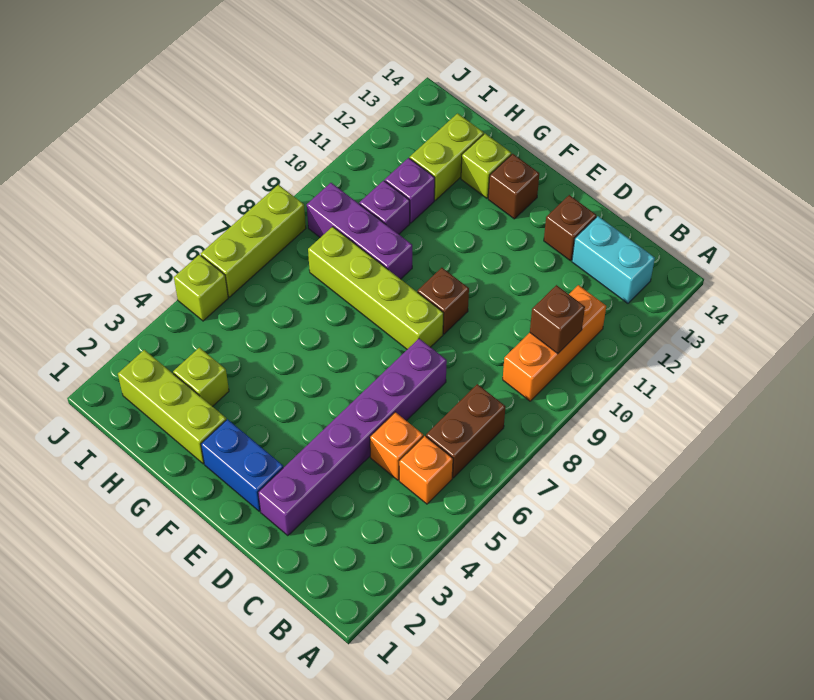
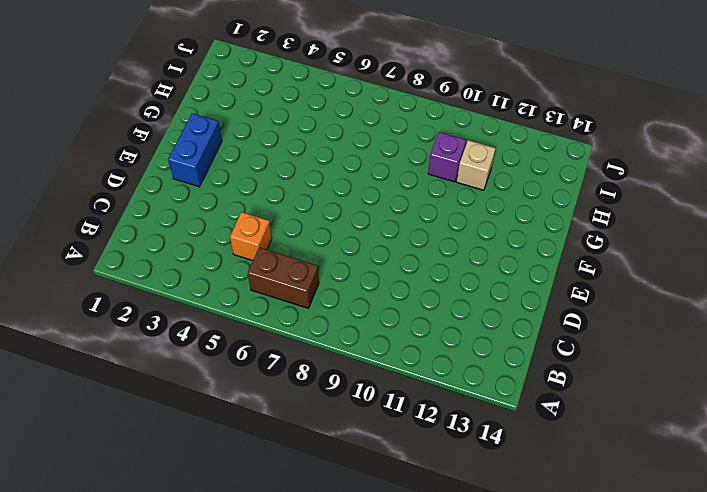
tan brick H11 level 1 -> purple brick H11 level 1
none -> orange brick B5 level 1
none -> orange brick B9:B11 level 1
none -> cyan brick B13:C13 level 1

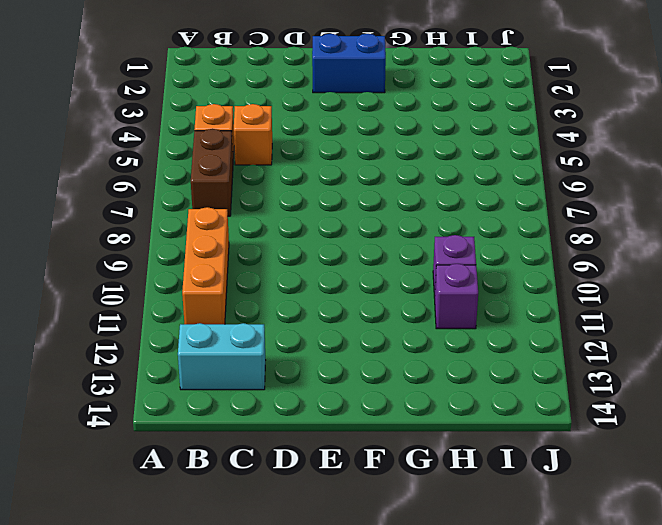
none -> purple brick D2:D7 level 1
none -> brown brick D13 level 1
none -> lime brick E8:H8 level 1

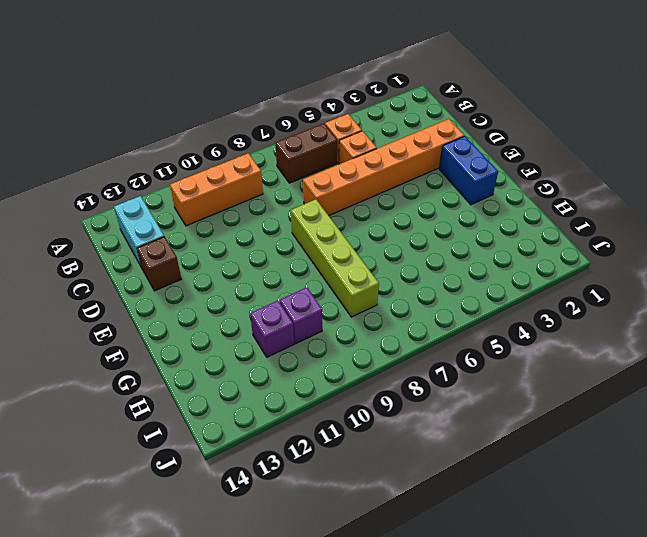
orange brick D2:D7 level 1 -> purple brick D2:D7 level 1
none -> brown brick E9 level 1
none -> brown brick F13 level 1
none -> lime brick G2:I2 level 1

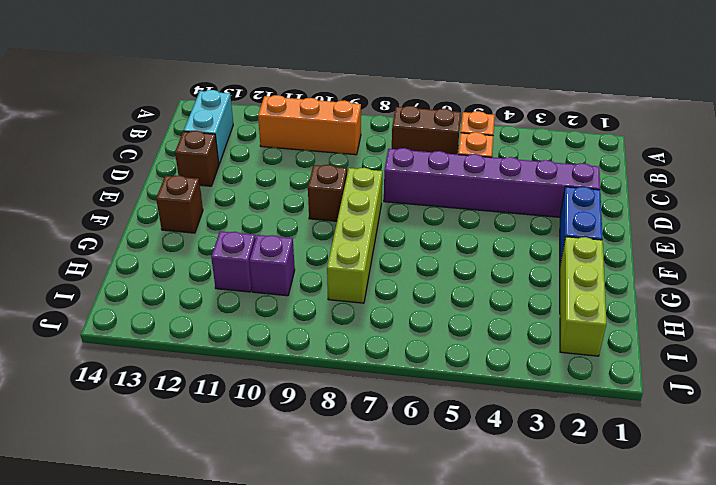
none -> purple brick G9:I9 level 1
none -> lime brick G13 level 1
none -> lime brick H3 level 1

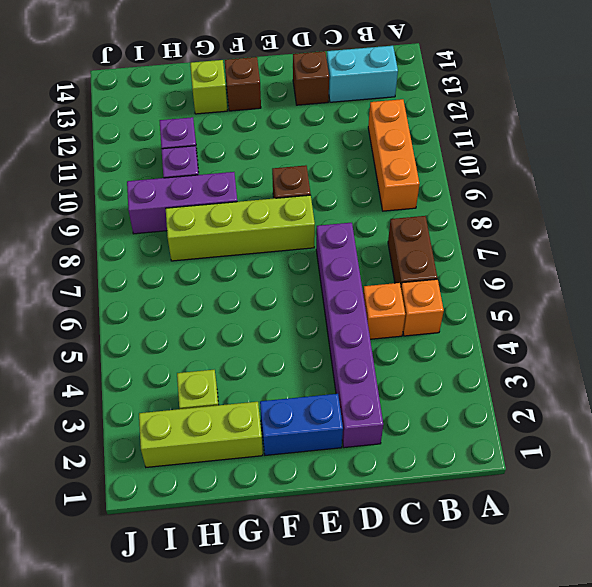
none -> lime brick H12:H13 level 1
none -> lime brick J5 level 1
none -> lime brick J6:J8 level 1

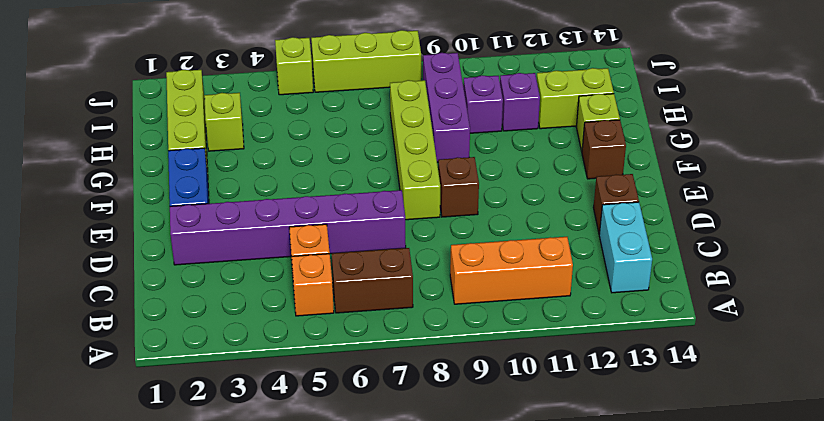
none -> brown brick B10 level 2

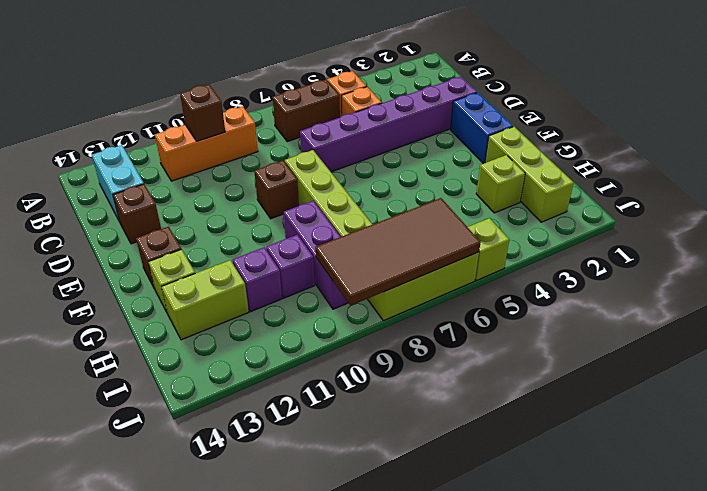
brown tile I6:J9 level 2 -> none

